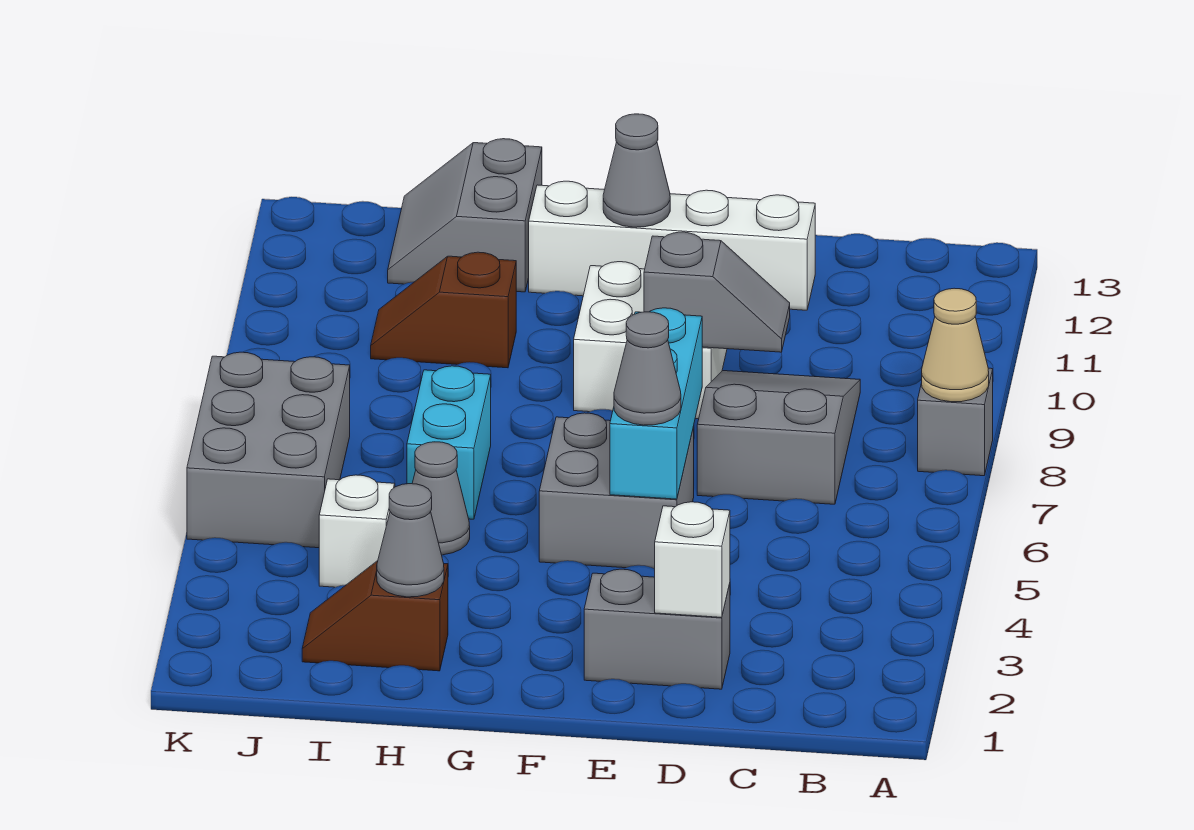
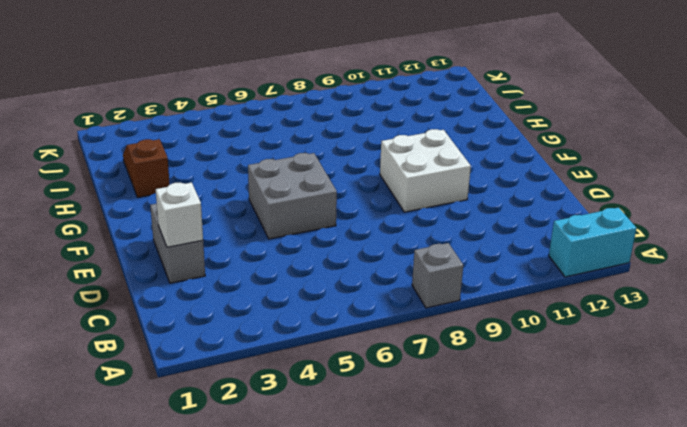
cyan brick A12:A13 level 1 -> cyan brick H6:H7 level 1
none -> grey slope C7:D9 level 1 top 7
none -> white brick D12:G12 level 1
none -> grey cone H5 level 1

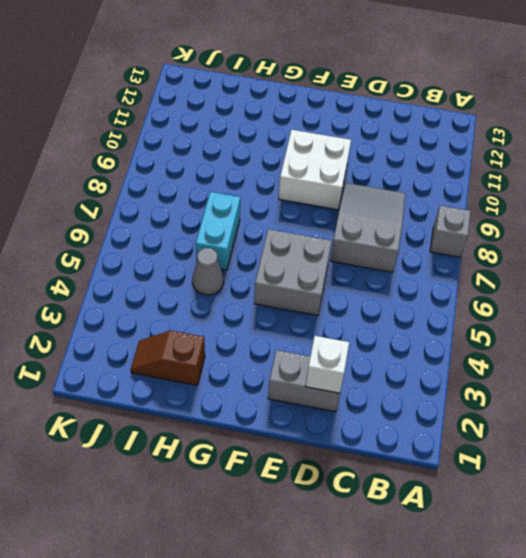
none -> white brick D12:G12 level 1
none -> brown slope H10:I10 level 1 top H
none -> grey slope H12:I13 level 1 top H

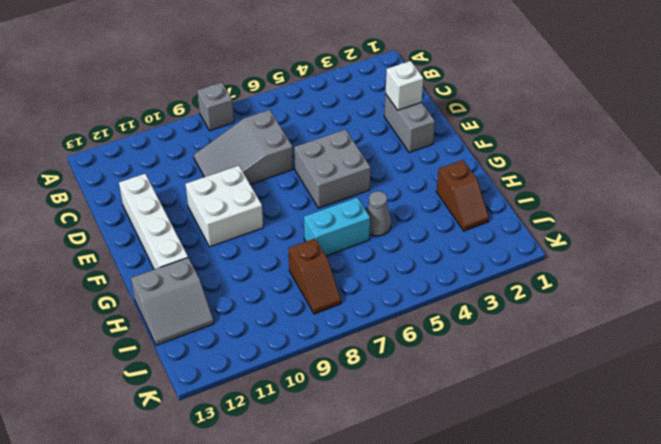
brown slope I8:J8 level 1 top I -> brown slope H10:I10 level 1 top H
none -> white brick I4 level 1
none -> grey brick J5:K7 level 1
none -> tan cone A8 level 2

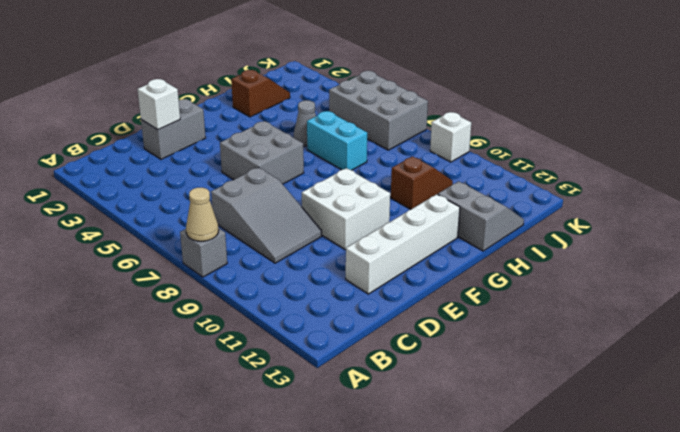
white brick K9 level 1 -> white brick I4 level 1
none -> grey slope D9:E9 level 2 top E
none -> cyan brick E5:E7 level 2
none -> grey cone F12 level 2

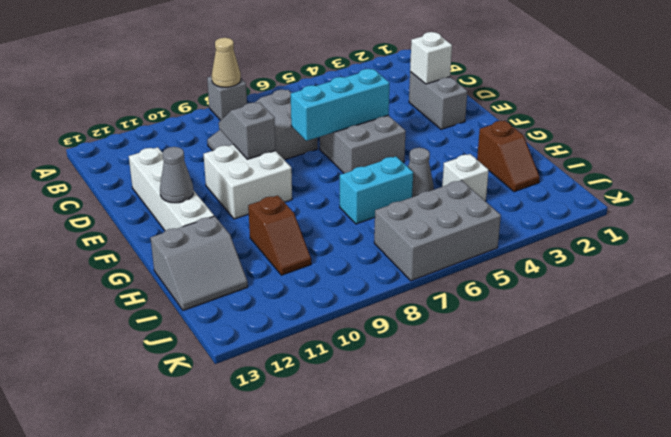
none -> grey cone H2 level 2
none -> grey cone E5 level 3

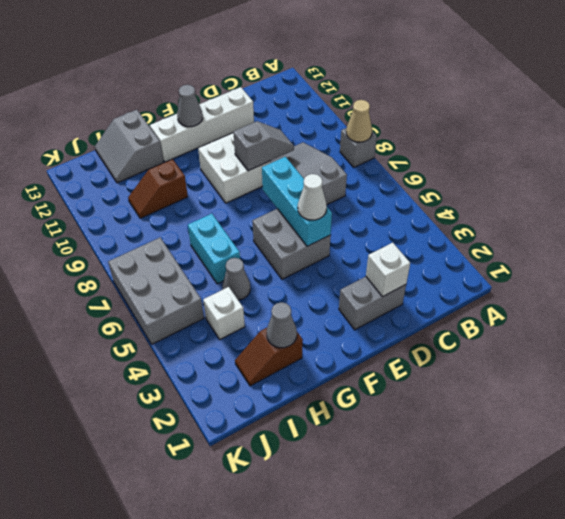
white cone E5 level 3 -> grey cone E5 level 3

